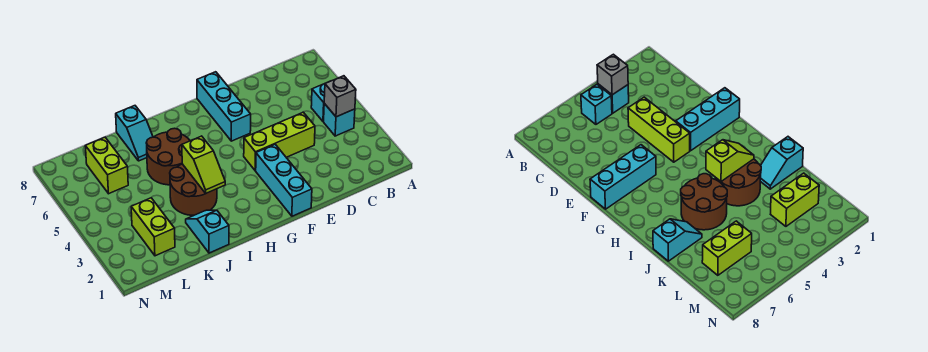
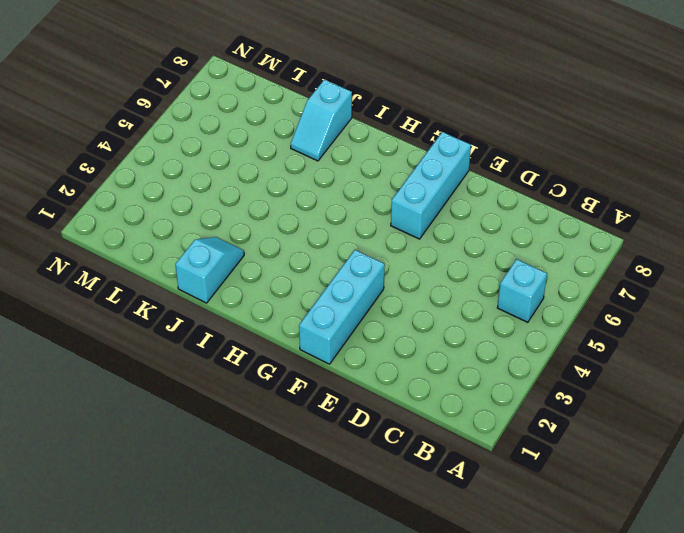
none -> cyan brick B4 level 1
none -> lime brick D4:F4 level 1
none -> brown round brick I3:J4 level 1

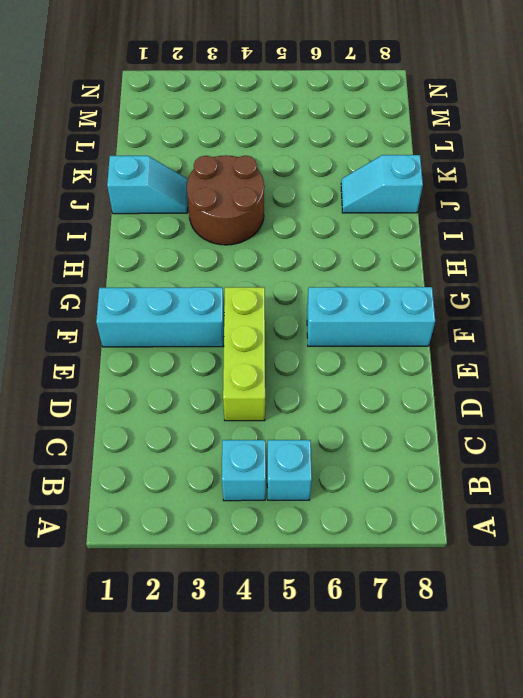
none -> brown round brick I5:J6 level 1
none -> lime brick L2:L3 level 1
none -> lime brick L6:L7 level 1

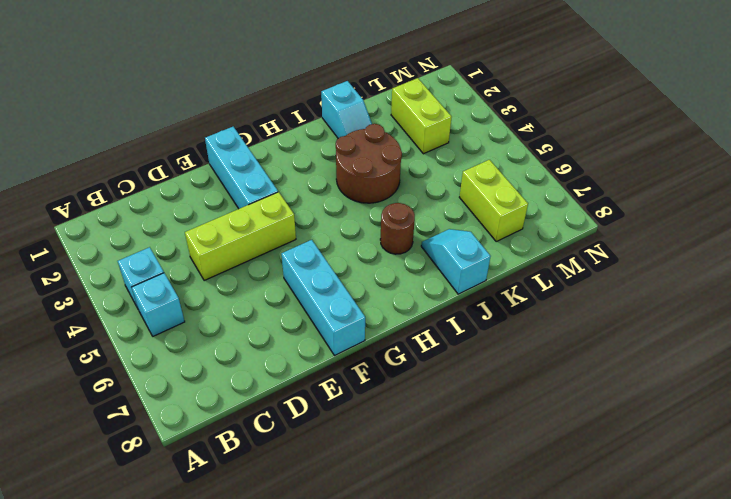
brown round brick I6 level 1 -> brown round brick I5:J6 level 1
none -> grey brick B4 level 2
none -> lime slope I3:I4 level 2 top 4

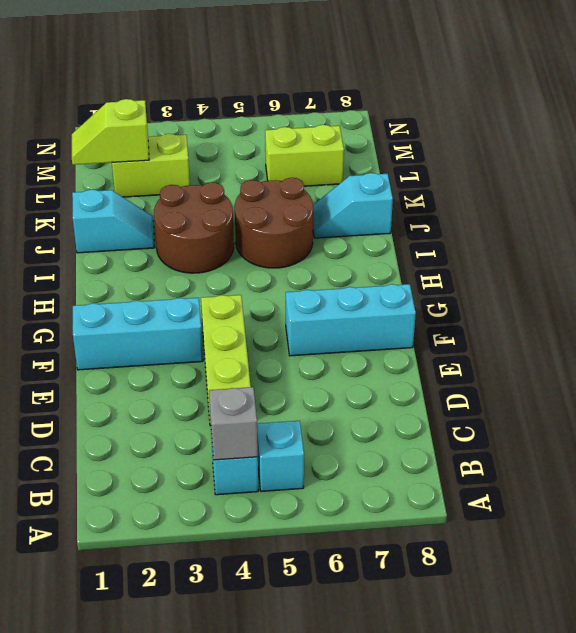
lime slope L1:L2 level 2 top 2 -> lime slope I3:I4 level 2 top 4

